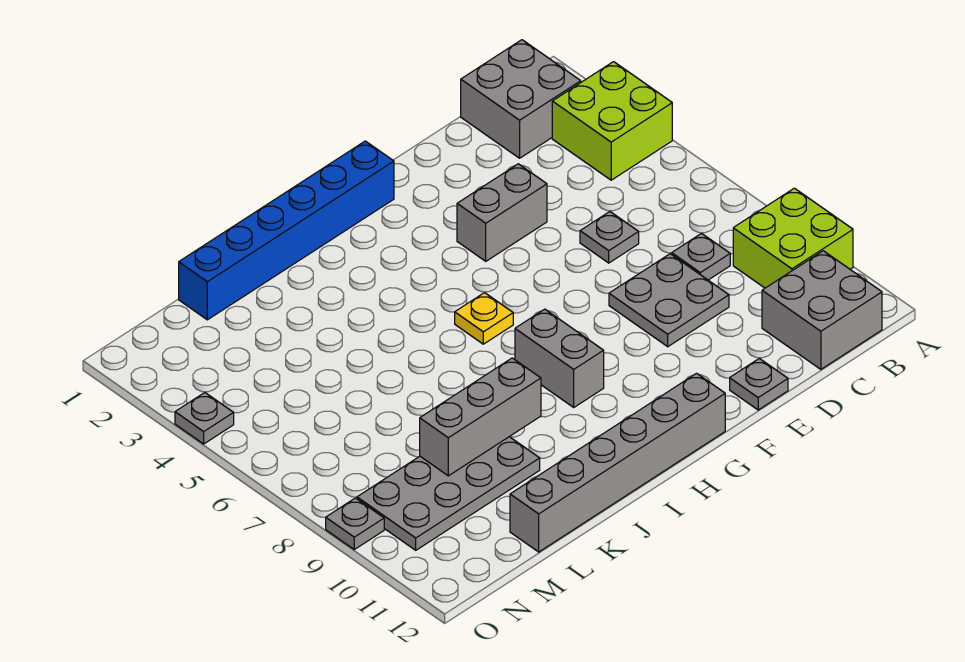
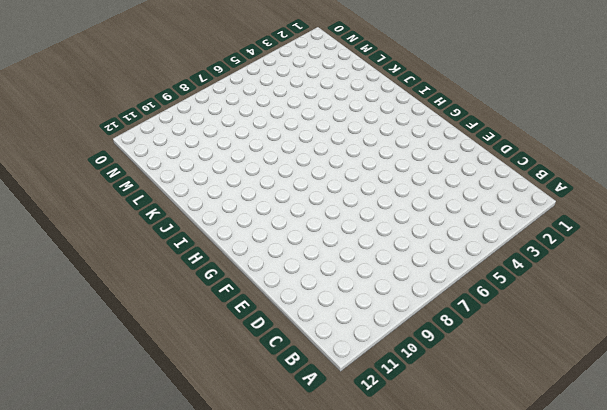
none -> lime brick A3:B4 level 1
none -> lime brick A9:B10 level 1
none -> grey brick B1:C2 level 1

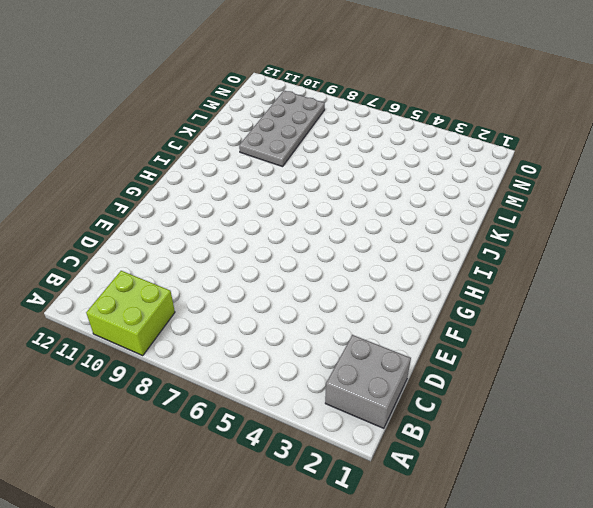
none -> lime brick A3:B4 level 1
none -> grey brick B11:C12 level 1
none -> grey plate C8 level 1

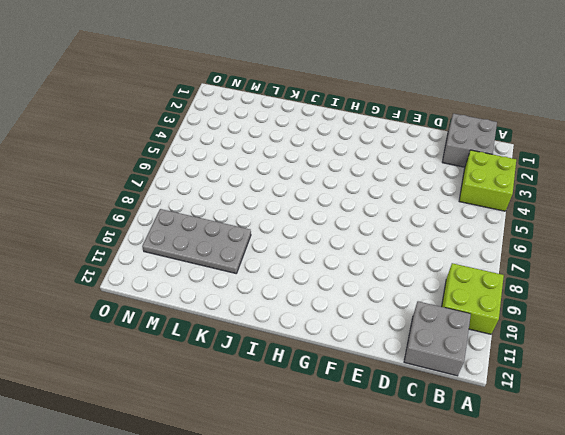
none -> grey plate C8 level 1
none -> grey plate D6 level 1
none -> grey plate D8:E9 level 1

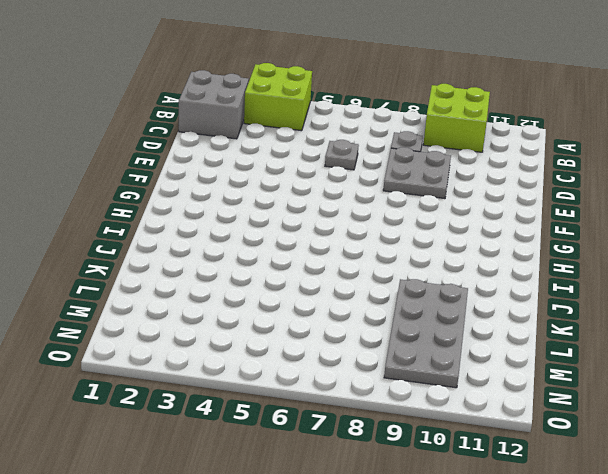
none -> grey brick B11:C12 level 1
none -> grey brick E4:F4 level 1
none -> grey plate E12 level 1

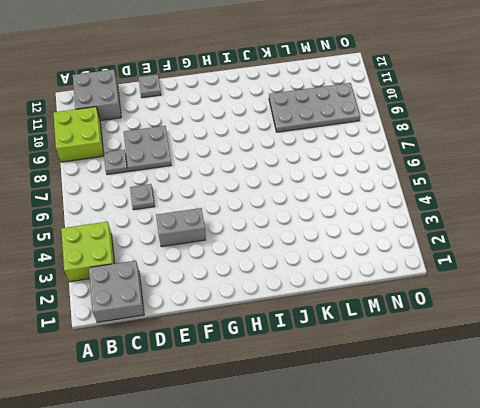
none -> blue brick G1:L1 level 1
none -> grey brick G12:L12 level 1
none -> yellow plate H6 level 1

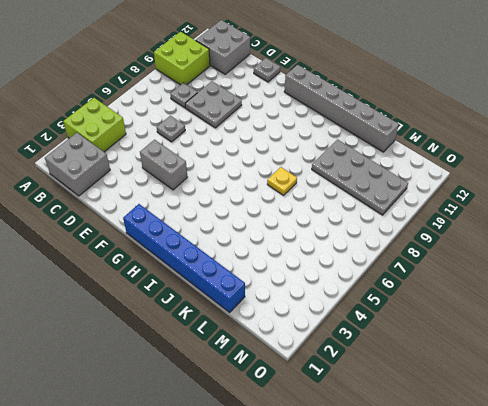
yellow plate J7 level 1 -> yellow plate H6 level 1
none -> grey brick H8:H9 level 1
none -> grey plate O4 level 1
none -> grey plate O9 level 1

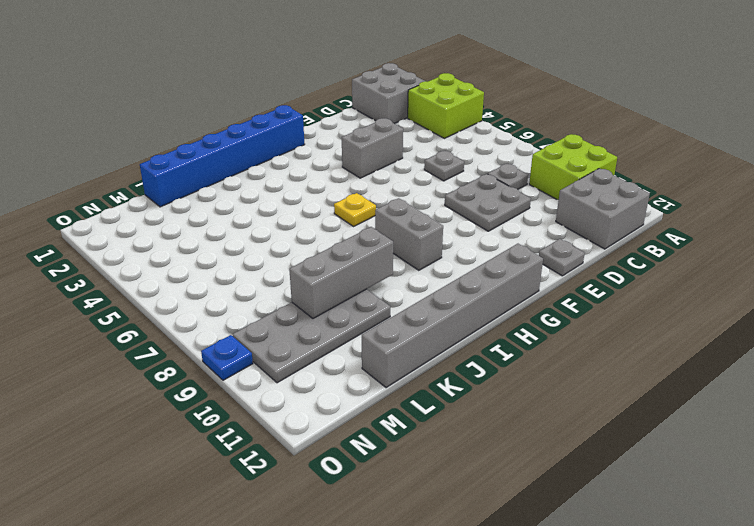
blue plate O9 level 1 -> grey plate O9 level 1
none -> grey plate O4 level 1

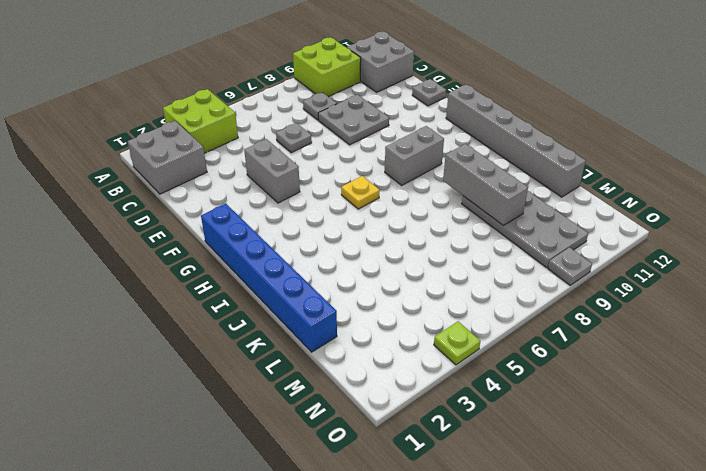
lime plate O4 level 1 -> grey plate O4 level 1

